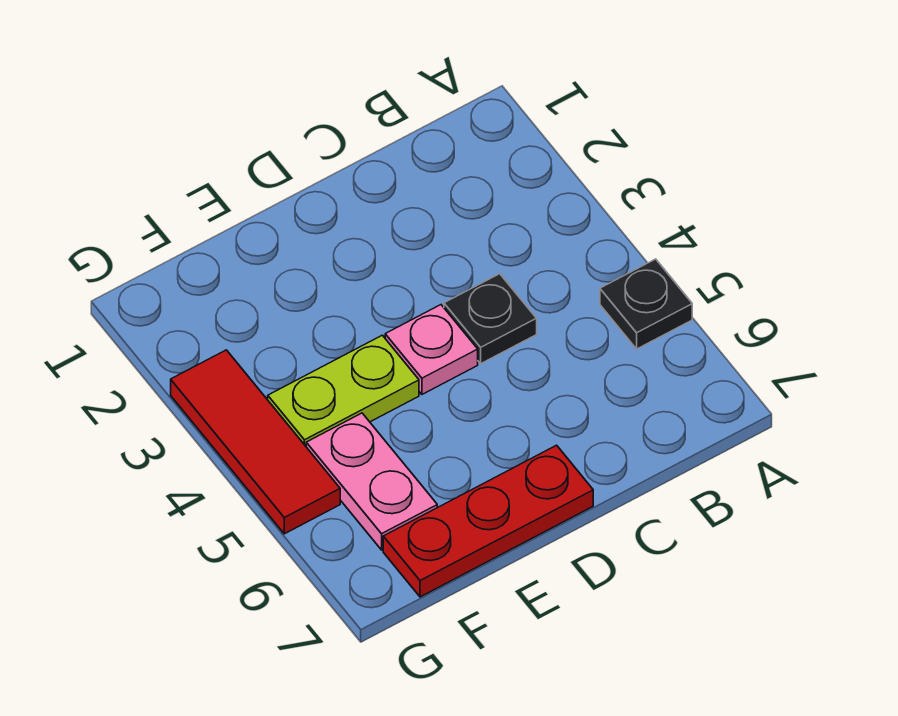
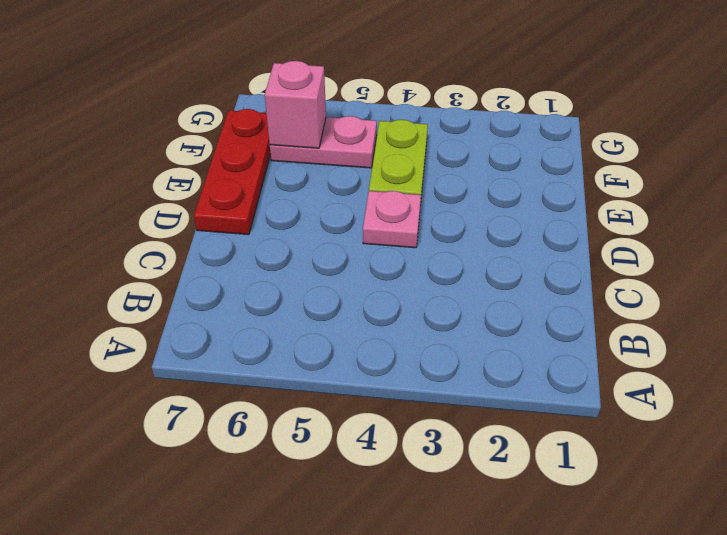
pink brick F6 level 2 -> none
none -> black plate A5 level 1
none -> black plate C4 level 1

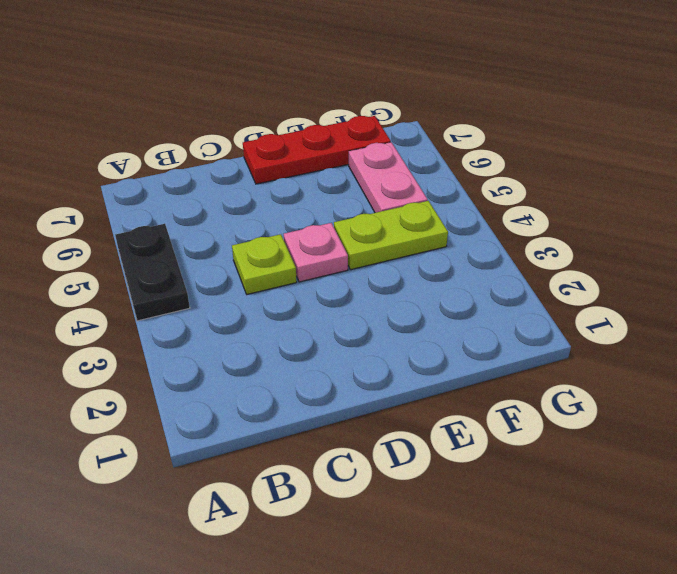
black plate A4:A5 level 1 -> black plate A5 level 1
lime plate C4 level 1 -> black plate C4 level 1
none -> red tile G3:G5 level 1

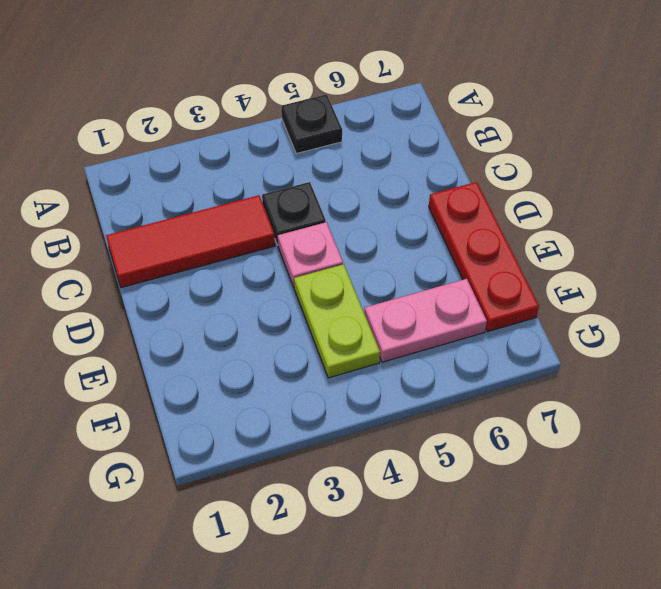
red tile C1:C3 level 1 -> red tile G3:G5 level 1

